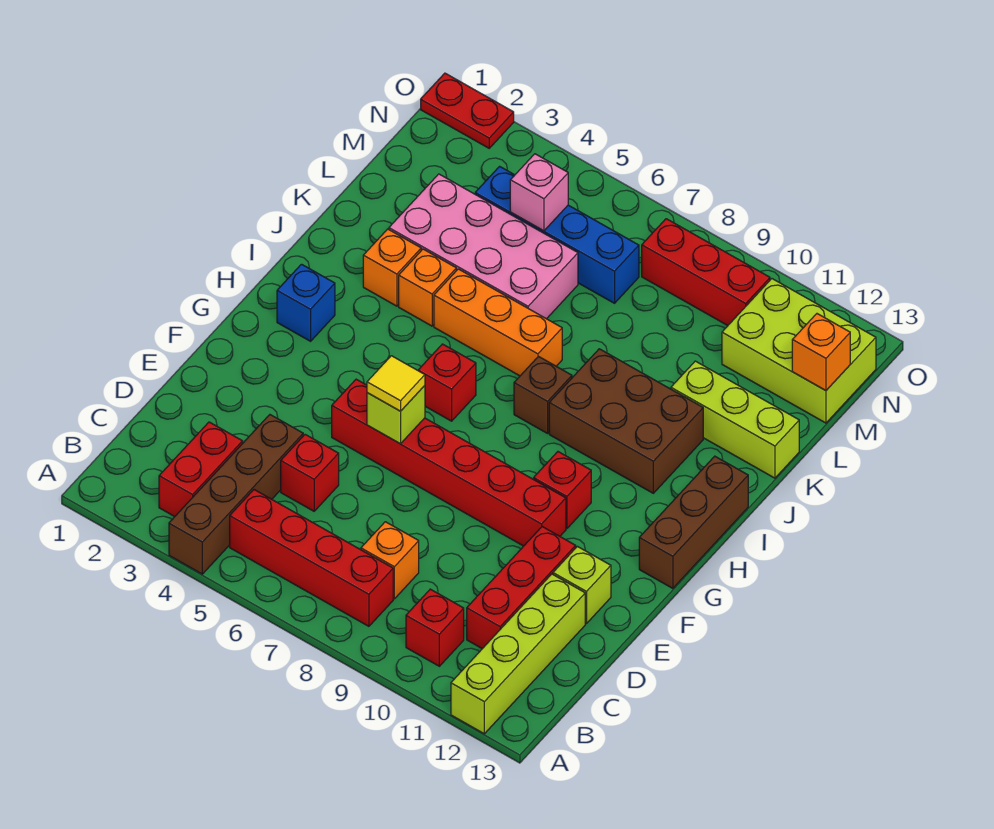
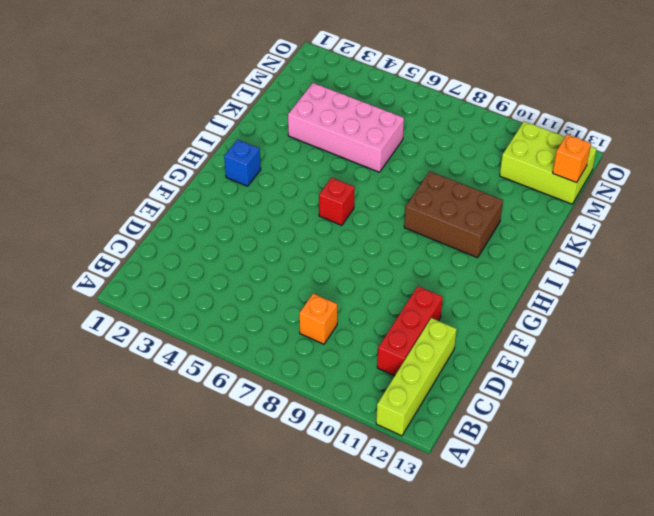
none -> brown brick A4:D4 level 1
none -> red brick B3:C3 level 1
none -> red brick B5:B8 level 1

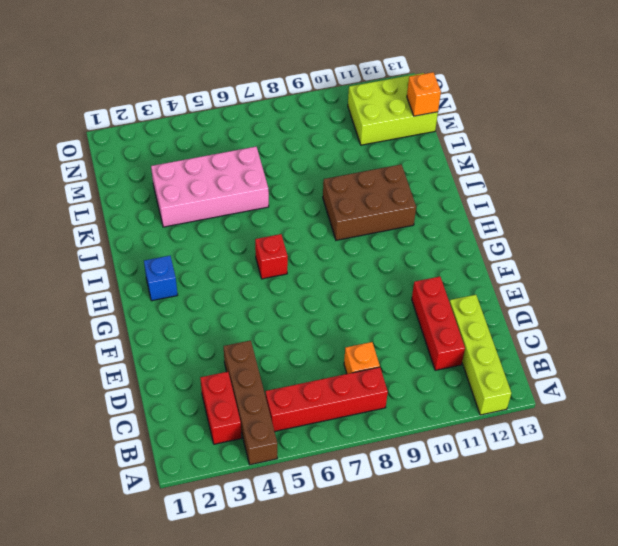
none -> red brick B10 level 1
none -> red brick D5 level 1
none -> lime brick E12 level 1

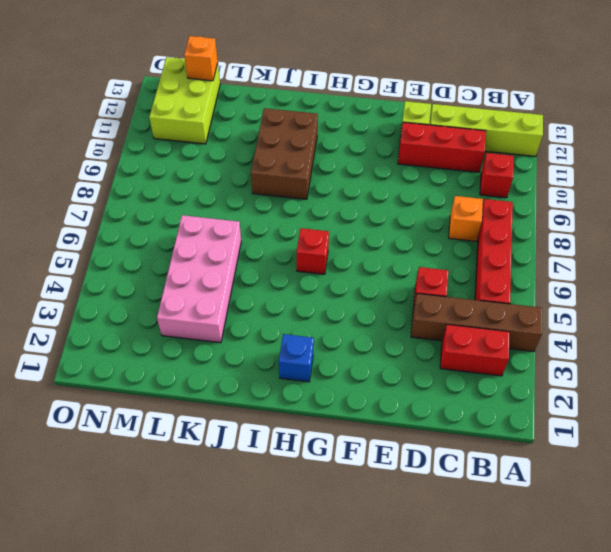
none -> red brick F5:F10 level 1
none -> red brick G10 level 1
none -> brown brick G13:I13 level 1

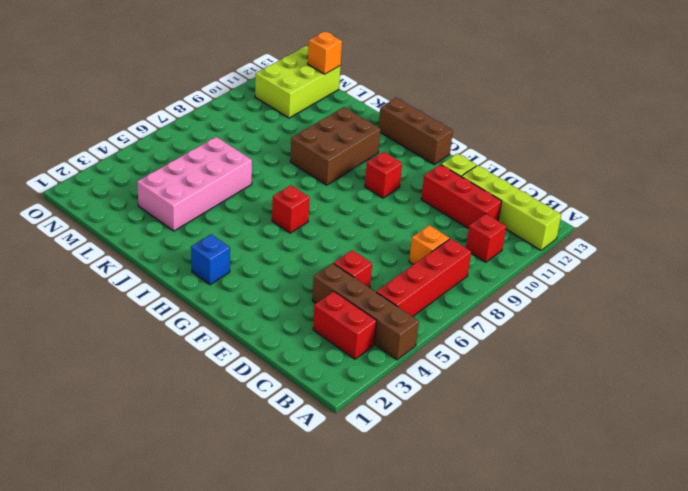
none -> red brick F5:F10 level 1
none -> brown brick I8 level 1
none -> orange brick J3 level 1

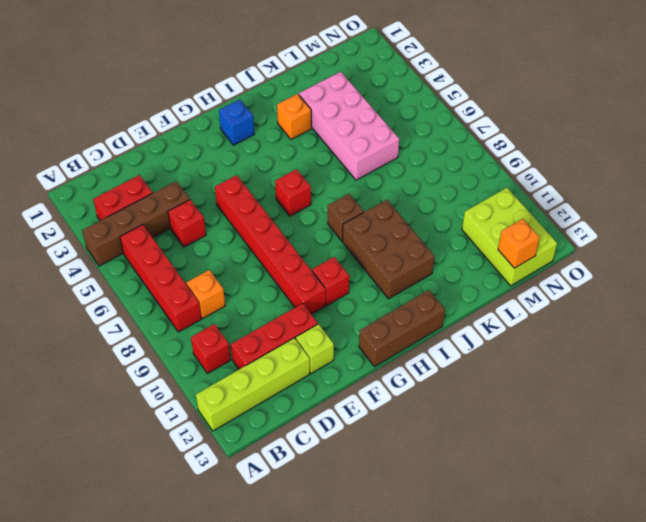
none -> orange brick J4 level 1
none -> orange brick J5:J7 level 1
none -> lime brick K11:K13 level 1

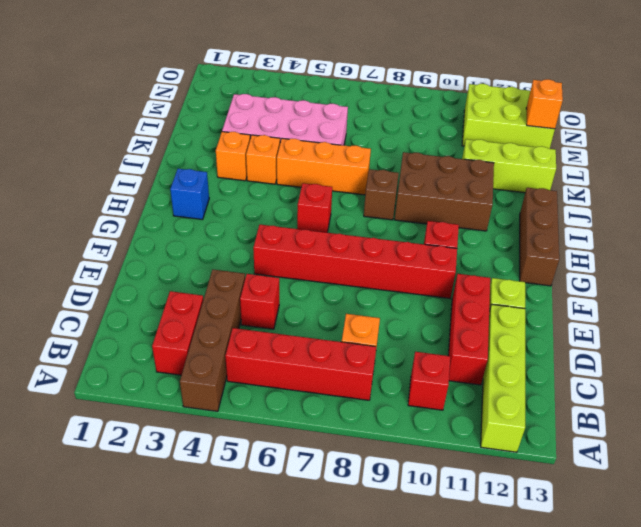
none -> blue brick M4:M7 level 1
none -> red brick N8:N10 level 1
none -> red plate O1:O2 level 1

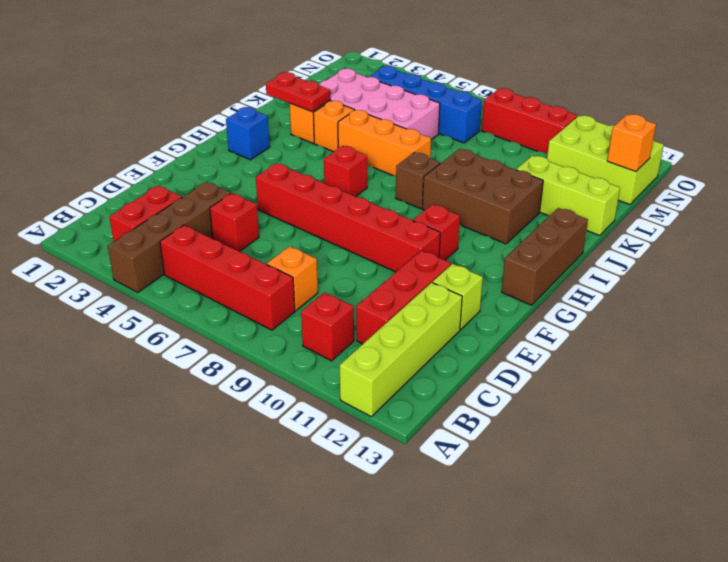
red plate J2:J3 level 2 -> red plate O1:O2 level 1
none -> lime brick F6 level 2
none -> pink brick M5 level 2
none -> yellow tile F6 level 3

